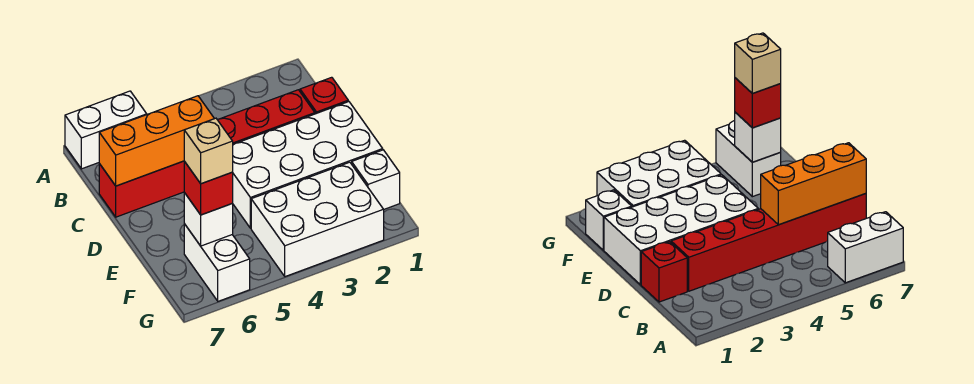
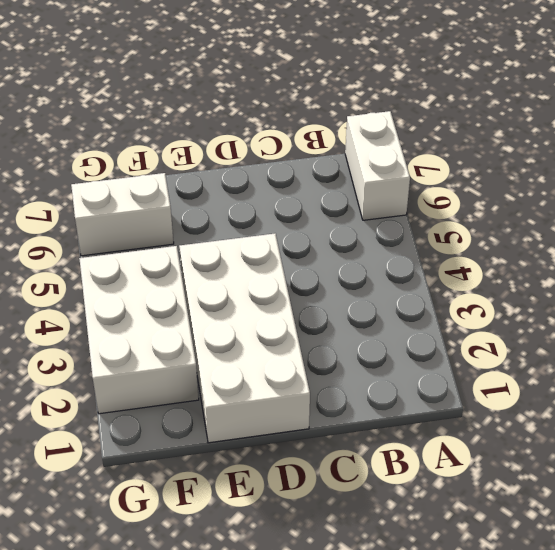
none -> red brick C1 level 1
none -> red brick C2:C7 level 1

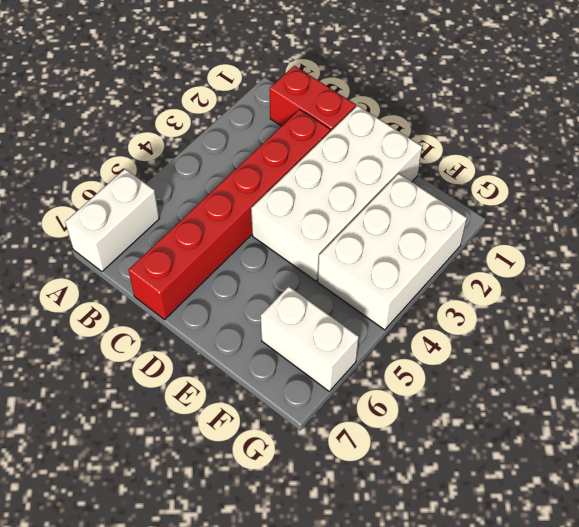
red brick B1:C1 level 1 -> red brick C1 level 1
none -> white brick F1 level 1
none -> orange brick C5:C7 level 2

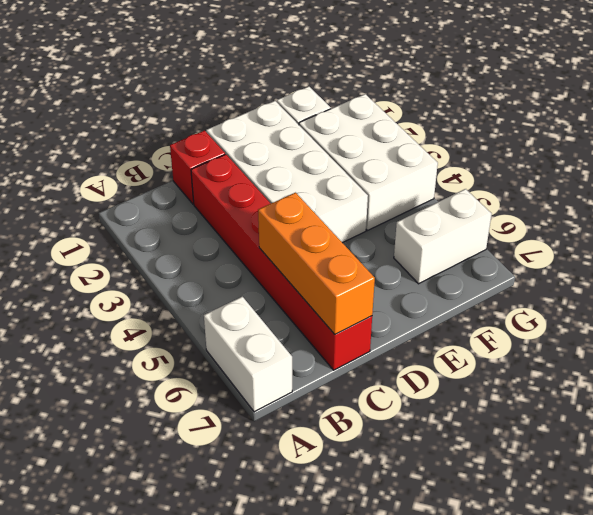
none -> white brick F6 level 2
none -> red brick F6 level 3

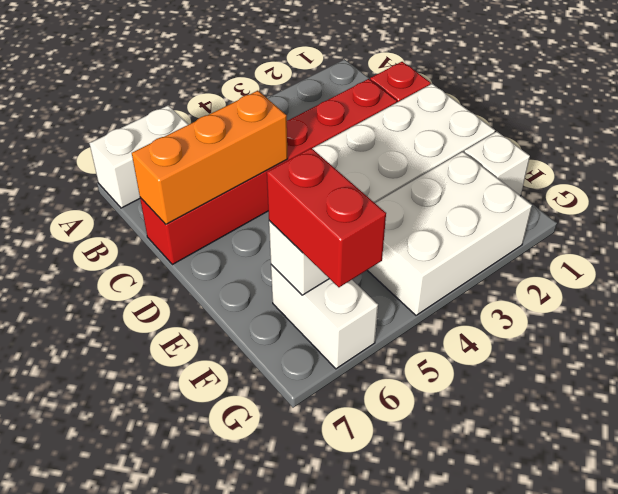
red brick F6:G6 level 3 -> red brick F6 level 3
none -> tan brick F6 level 4

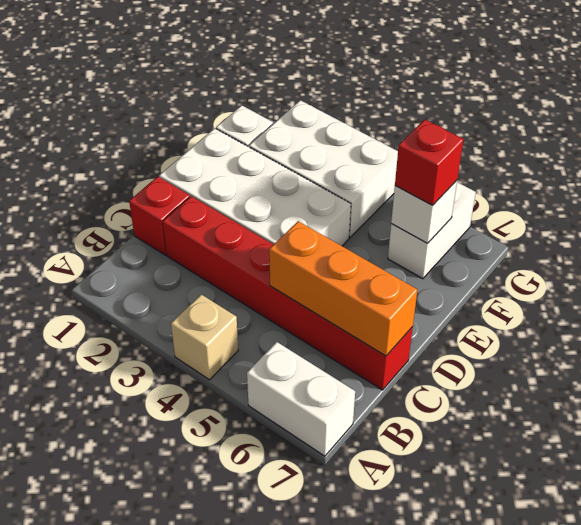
tan brick A4 level 1 -> tan brick F6 level 4

